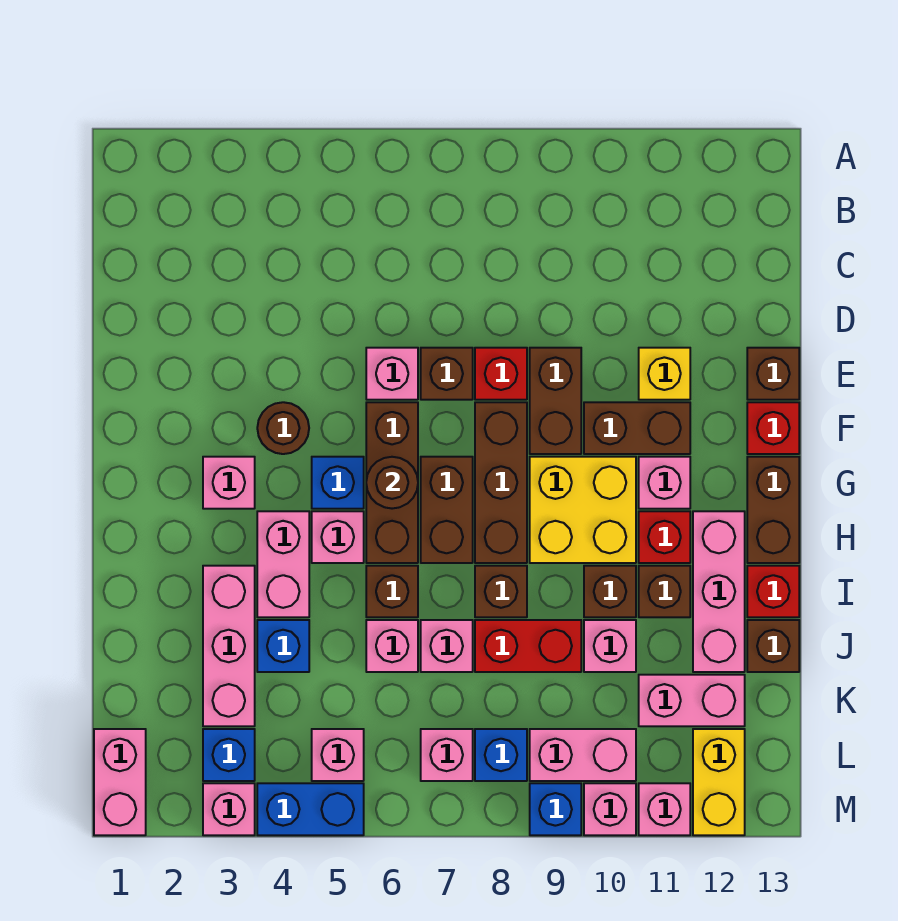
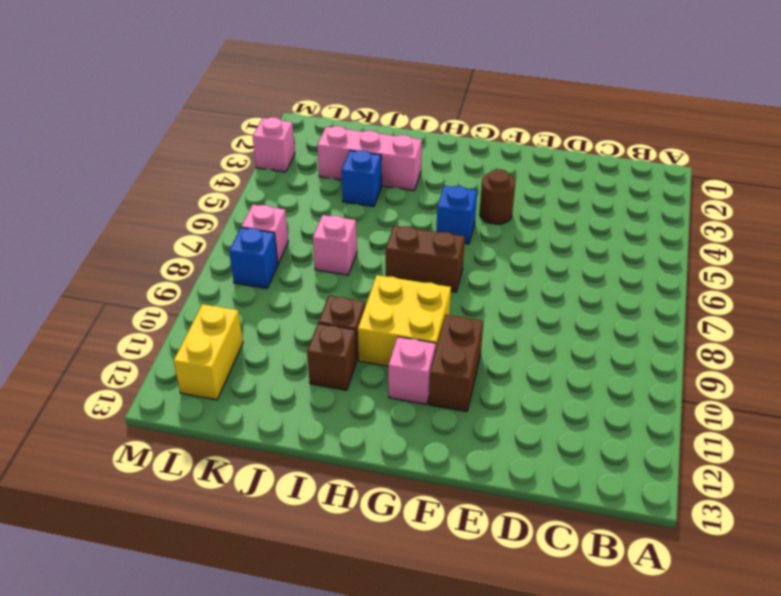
yellow brick L11:L12 level 1 -> yellow brick L12:M12 level 1
none -> pink brick E6 level 1
none -> brown brick E7 level 1
none -> red brick E8 level 1
none -> brown brick E9:F9 level 1

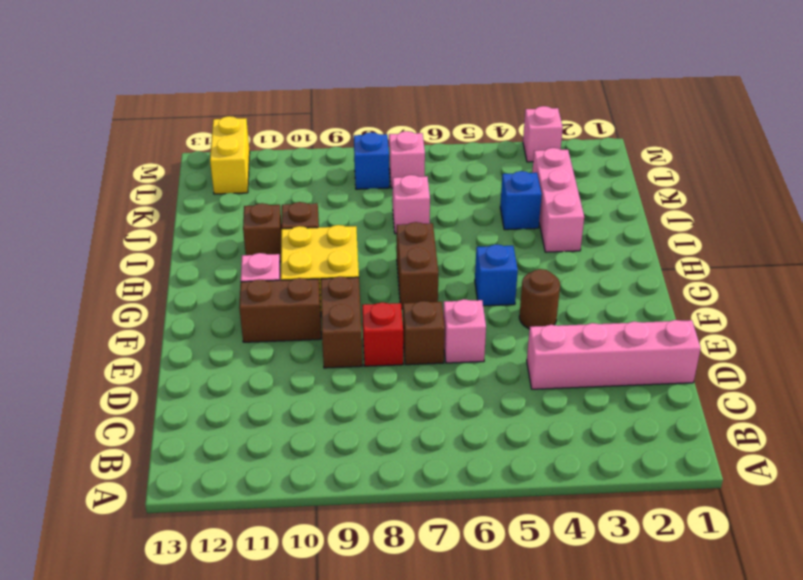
pink brick D1:D4 level 1 -> none
none -> yellow brick E11 level 1
none -> brown brick E13 level 1
none -> brown brick F6:H6 level 1
none -> brown brick F8:H8 level 1

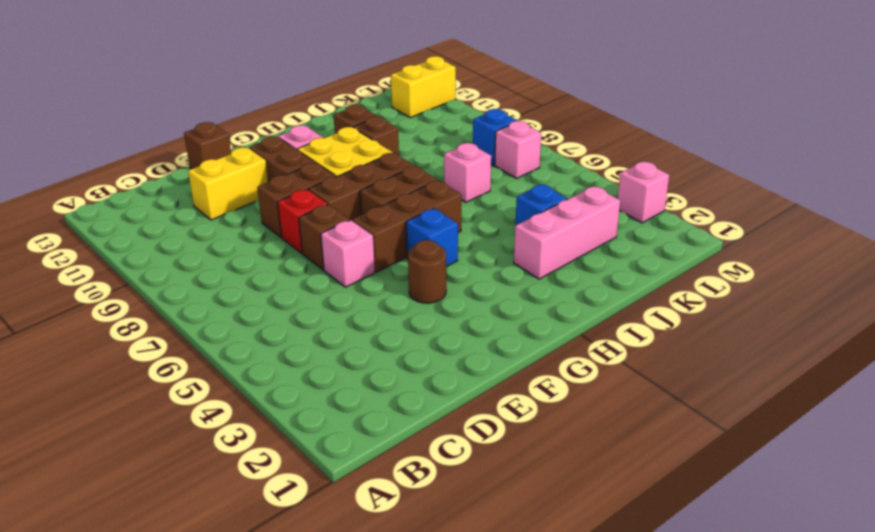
yellow brick D11:E11 level 1 -> yellow brick E11 level 1
none -> red brick F13 level 1
none -> pink brick G3 level 1
none -> brown brick G13:H13 level 1
none -> pink brick H4:I4 level 1

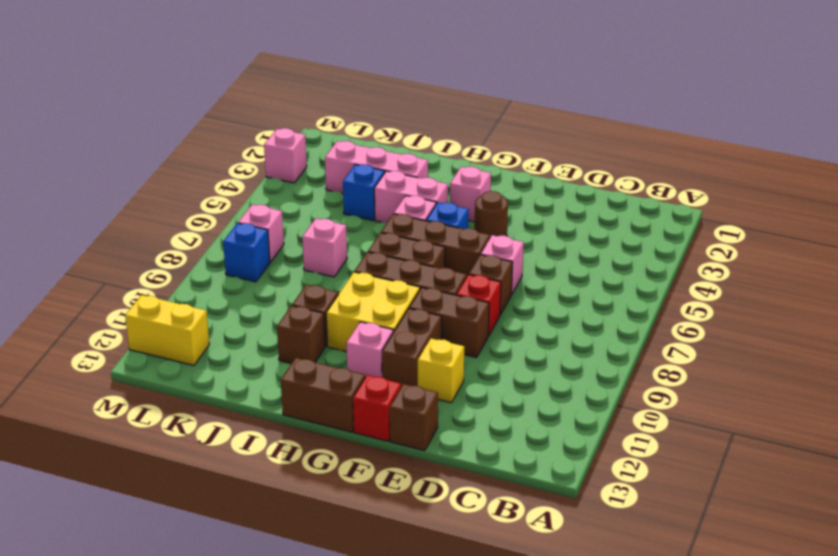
none -> red brick H11 level 1
none -> pink brick H12:J12 level 1
none -> brown brick I6 level 1
none -> brown brick I8 level 1

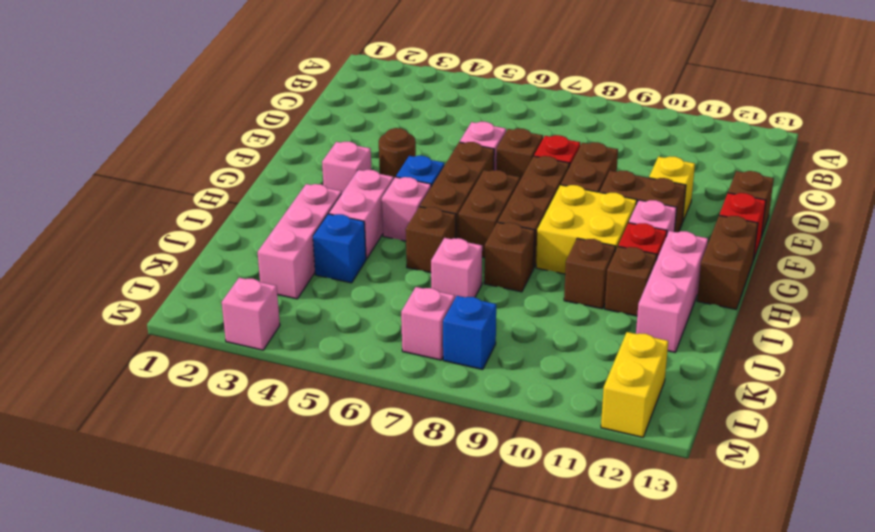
none -> red brick I13 level 1
none -> pink brick J6 level 1
none -> red brick J8:J9 level 1
none -> pink brick J10 level 1

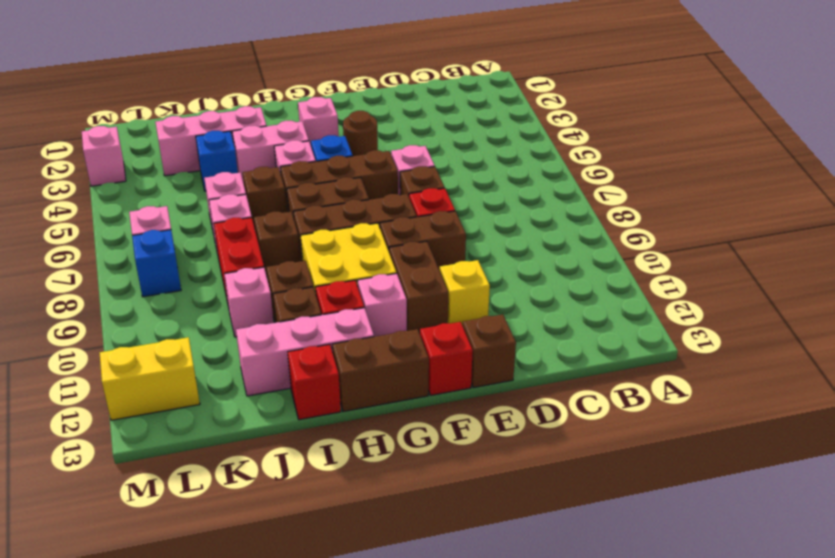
none -> brown brick J13 level 1
none -> pink brick K11:K12 level 1
none -> pink brick L1:M1 level 1
none -> blue brick L3 level 1

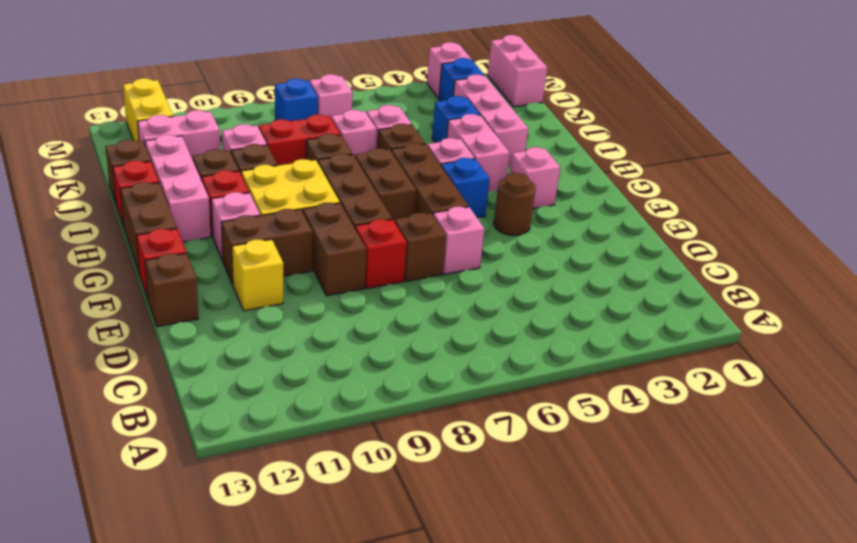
none -> pink brick L5 level 1
none -> pink brick L9:L10 level 1
none -> blue brick M4:M5 level 1
none -> blue brick M9 level 1

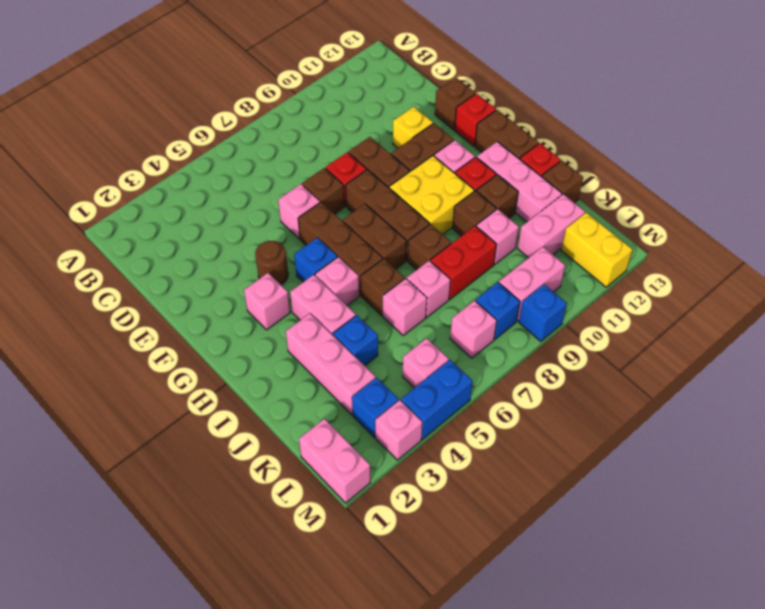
none -> pink brick M10 level 1
none -> pink brick M11 level 1
none -> brown round brick G6 level 2

